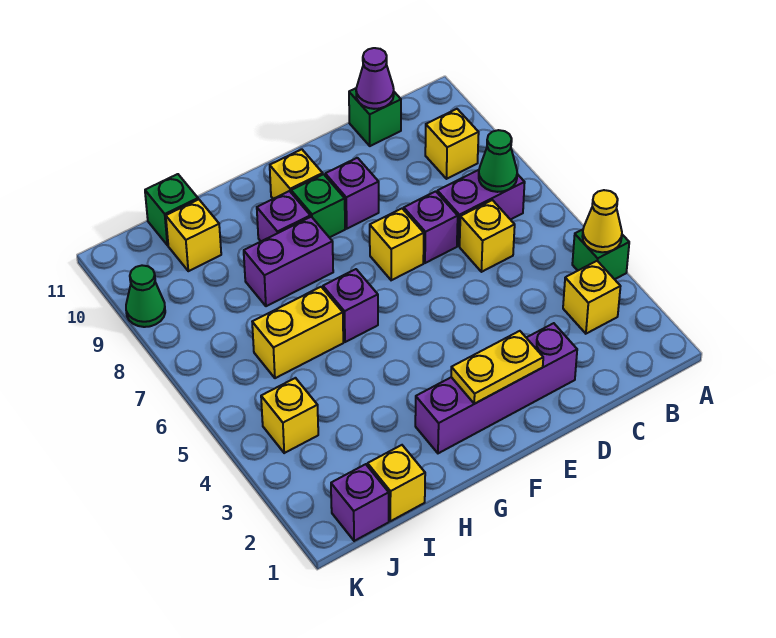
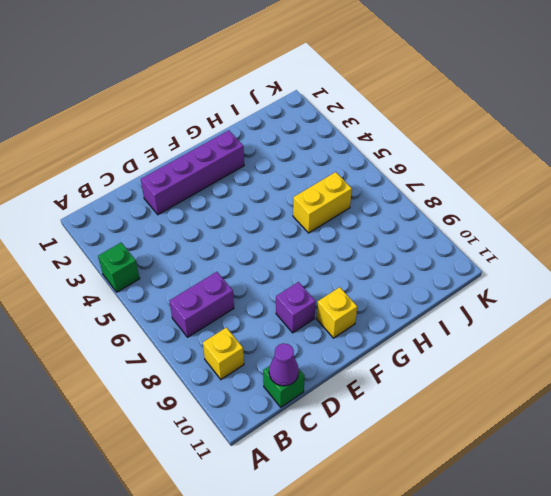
none -> yellow brick B3 level 1
none -> yellow brick C6 level 1
none -> purple brick D7 level 1

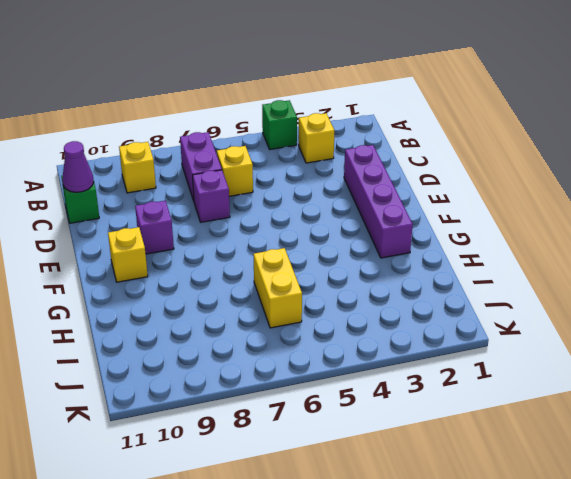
none -> yellow brick E7 level 1
none -> green brick F9 level 1
none -> purple brick G6 level 1

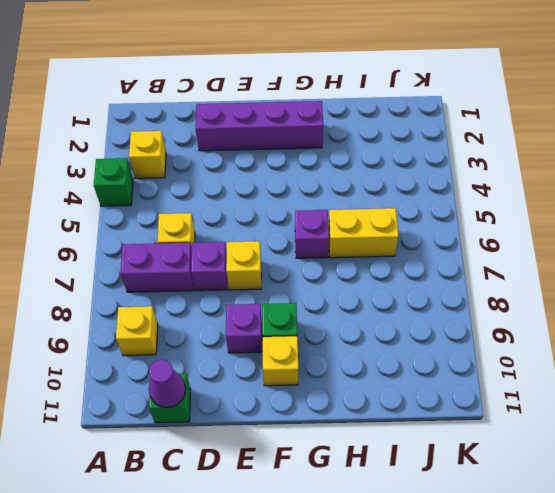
none -> purple brick G8:H8 level 1
none -> purple brick G9 level 1
none -> yellow brick I1 level 1

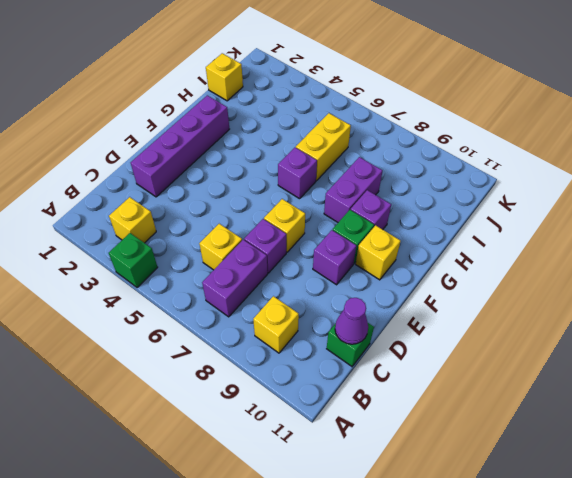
none -> yellow brick I10 level 1
none -> green brick I11 level 1
none -> purple brick J1 level 1

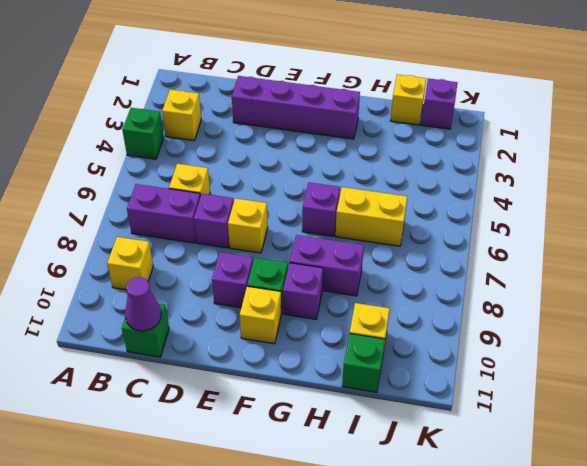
none -> yellow brick J4 level 1
none -> green cone K9 level 1
none -> yellow cone A4 level 2

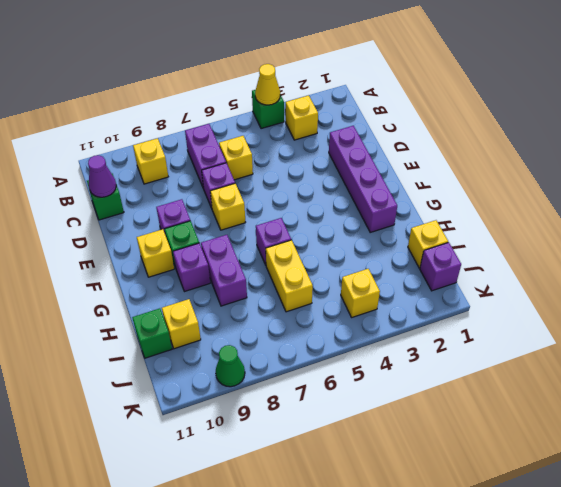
none -> green cone B7 level 2
none -> yellow plate E2:F2 level 2

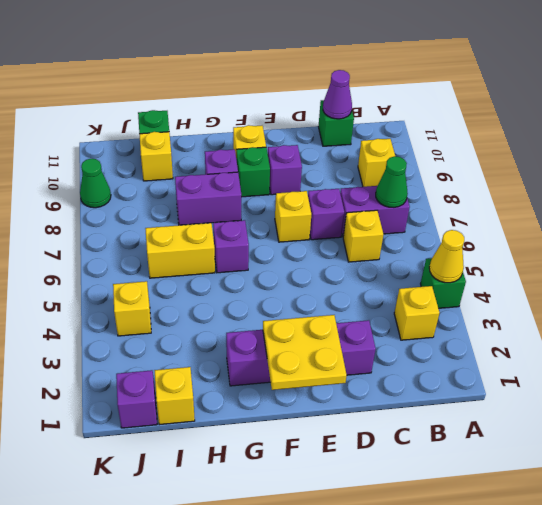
yellow plate E1:F2 level 2 -> yellow plate E2:F2 level 2

